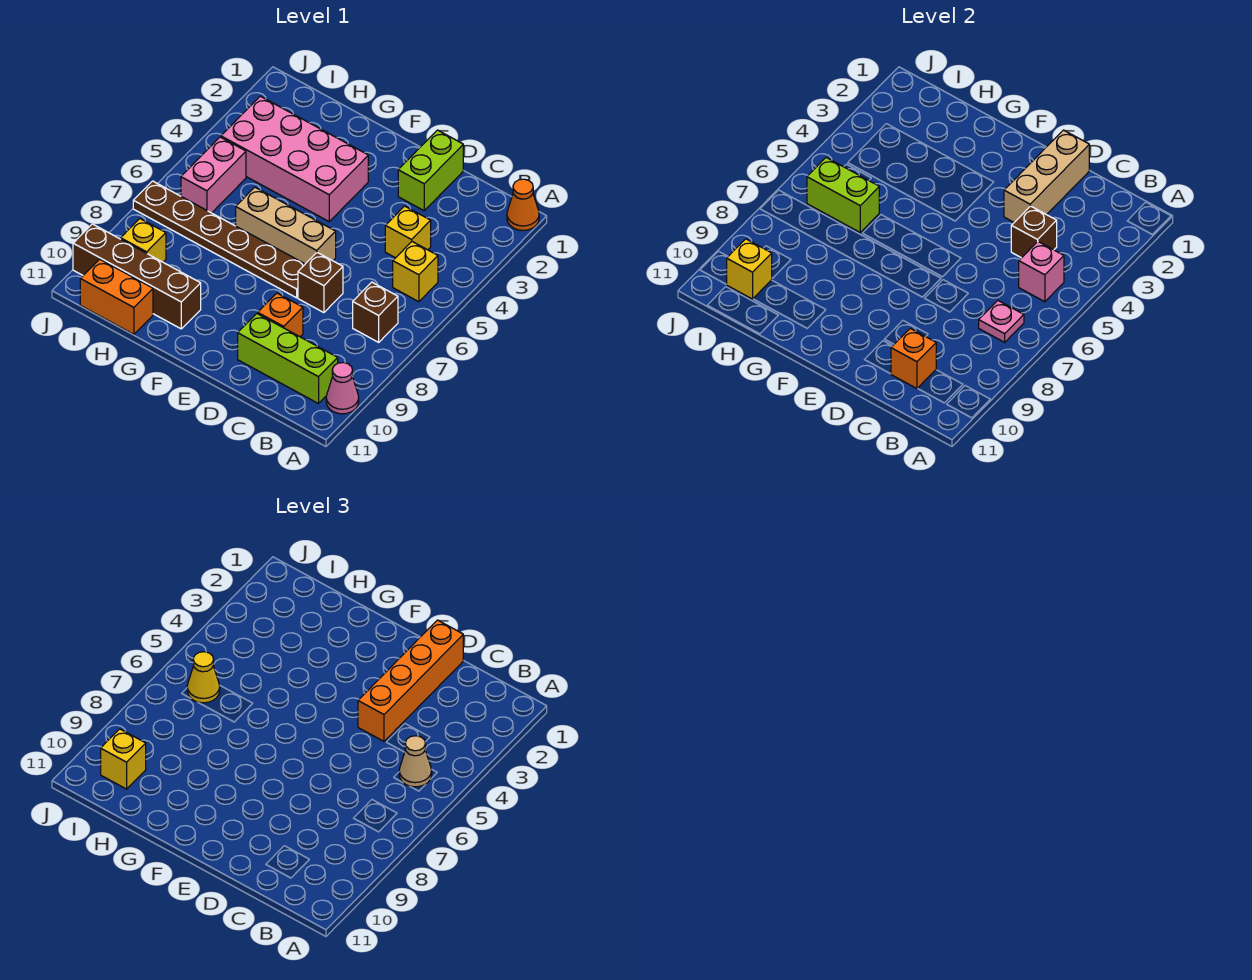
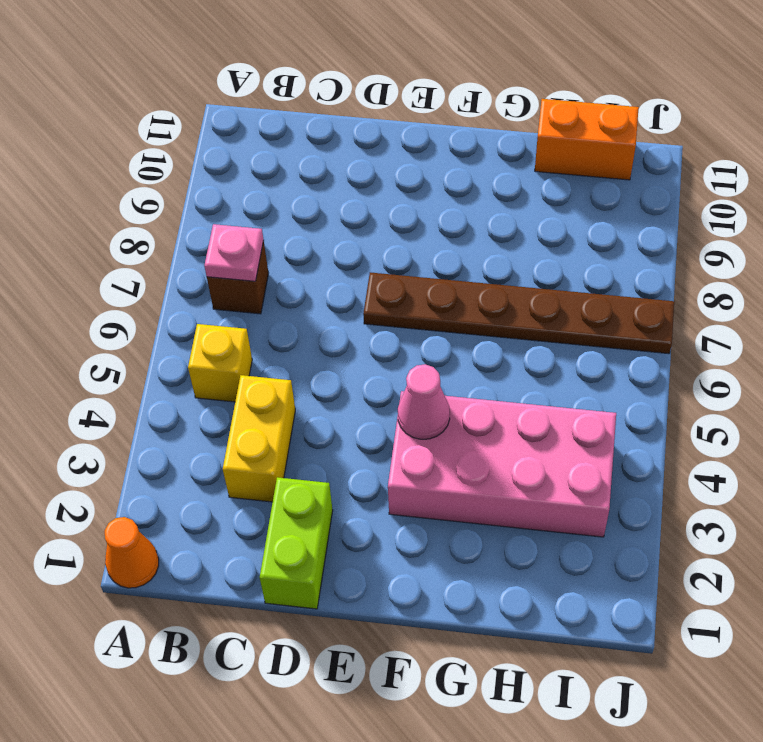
yellow brick C3:C4 level 1 -> yellow brick C4 level 1
pink cone F4 level 2 -> pink cone A10 level 1
none -> lime brick B10:D10 level 1
none -> brown brick D7 level 1
none -> orange brick D9 level 1

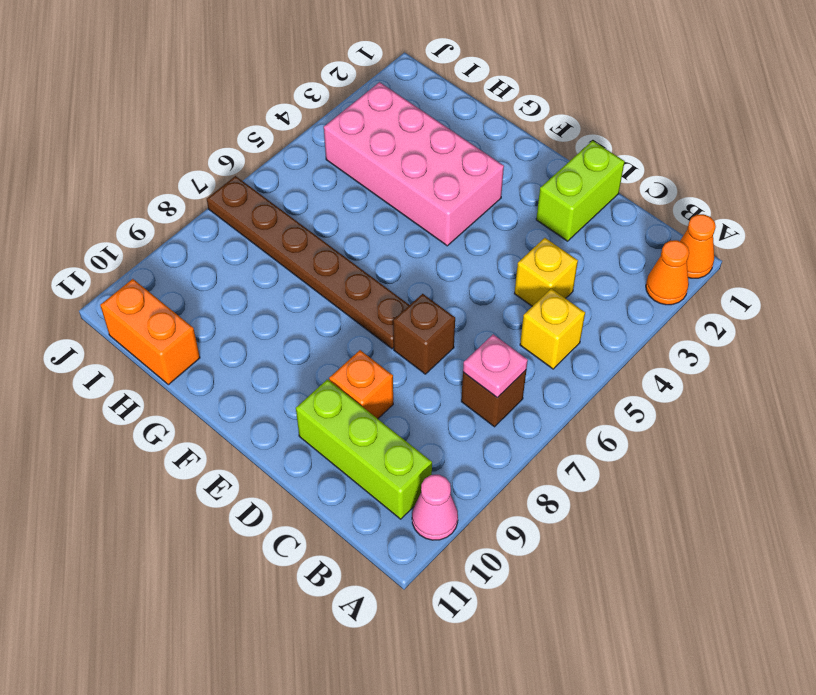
orange cone A2 level 1 -> none
none -> tan brick E6:G6 level 1
none -> brown brick G10:J10 level 1
none -> pink brick I5:I6 level 1

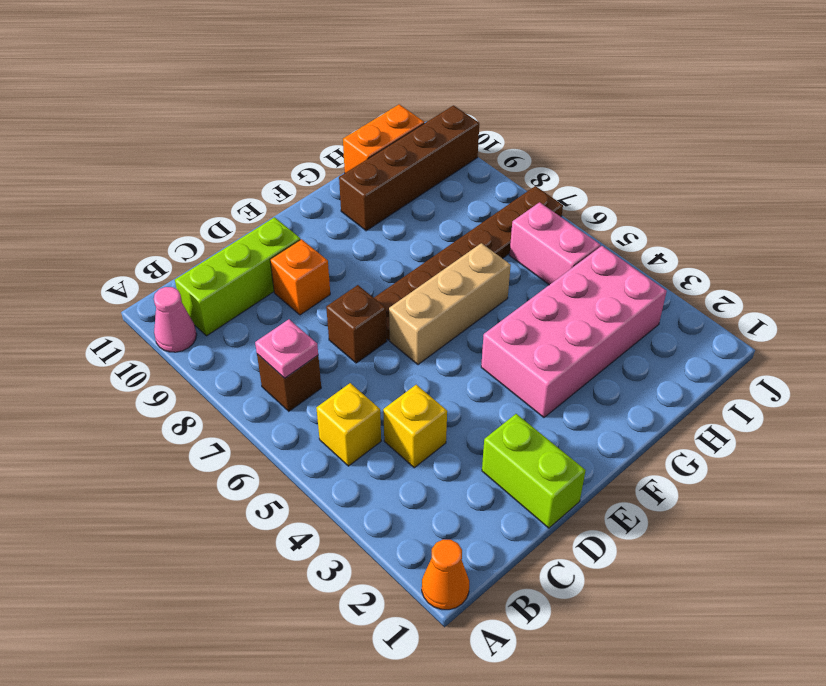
none -> yellow brick I9 level 1
none -> pink brick B5 level 2
none -> brown brick C4 level 2

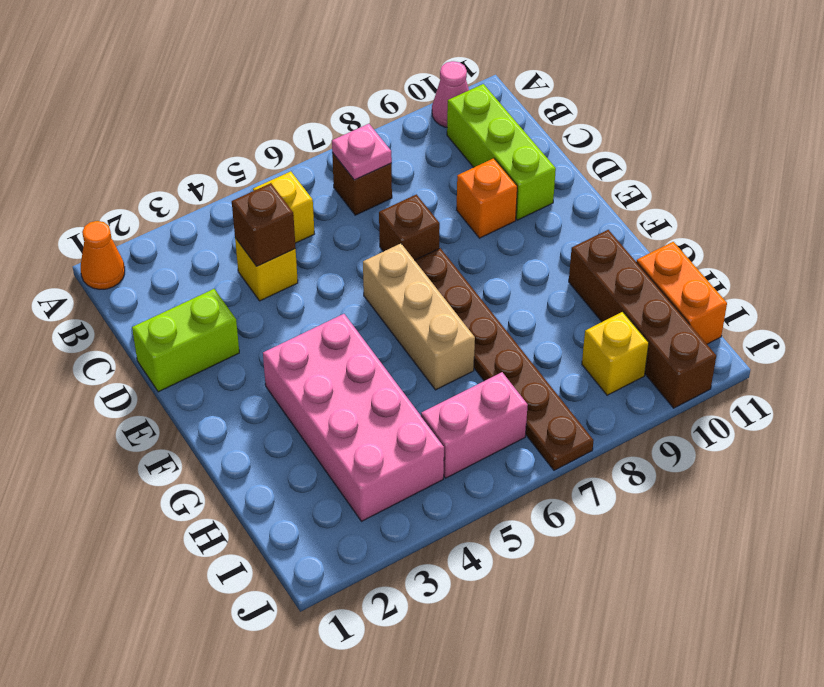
none -> pink brick B5 level 2
none -> orange brick C10 level 2
none -> tan brick D1:D3 level 2

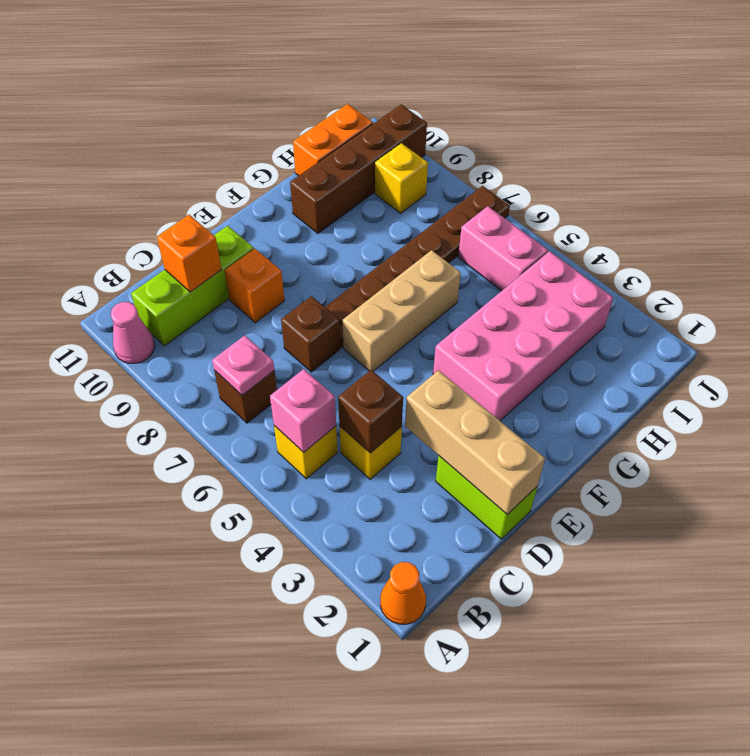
none -> lime brick H6:I6 level 2
none -> yellow brick I10 level 2
none -> tan cone B5 level 3

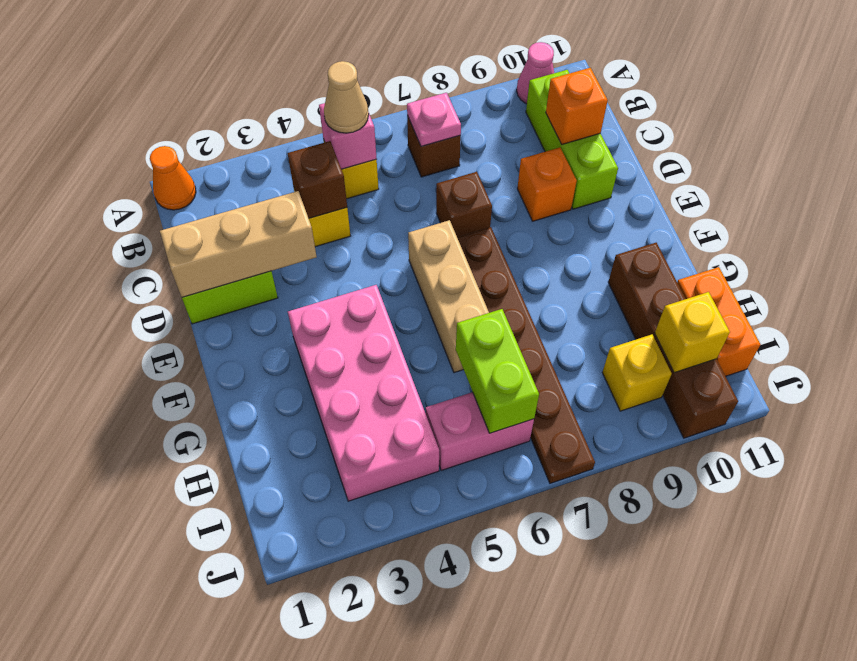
none -> orange brick D1:D4 level 3
none -> yellow cone I6 level 3
none -> yellow brick I10 level 3

